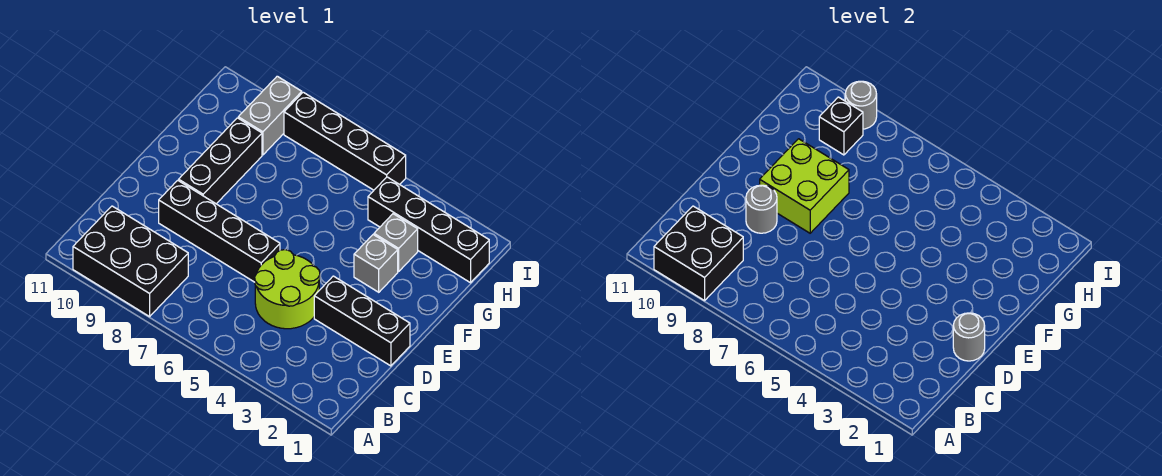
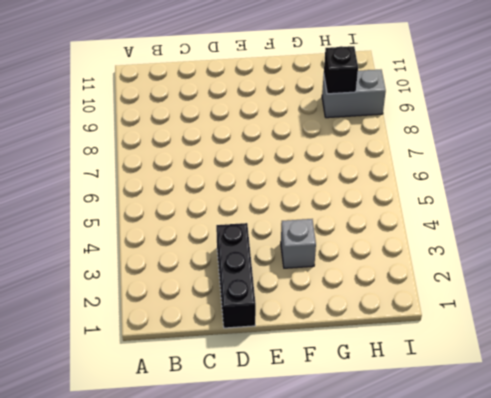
none -> black brick A8:B10 level 1
none -> lime round brick C4:D5 level 1
none -> black brick D6:D9 level 1

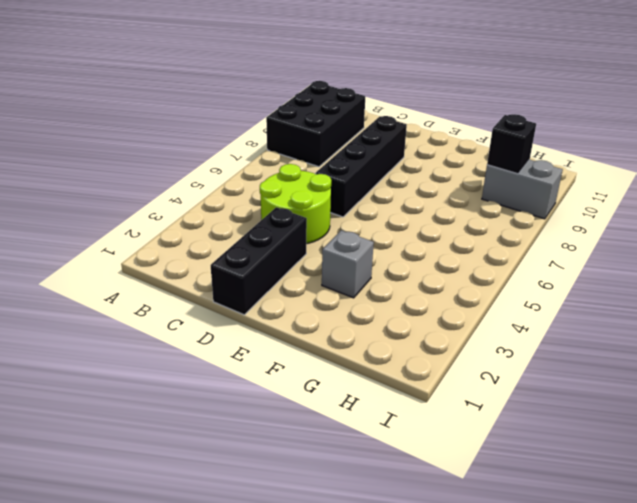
none -> black brick E9:G9 level 1
none -> grey brick G3 level 1
none -> black brick H1:H4 level 1

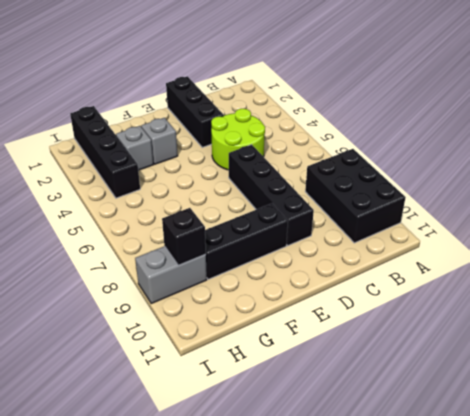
none -> black brick I5:I8 level 1
none -> black brick A9:B10 level 2
none -> grey round brick D1 level 2

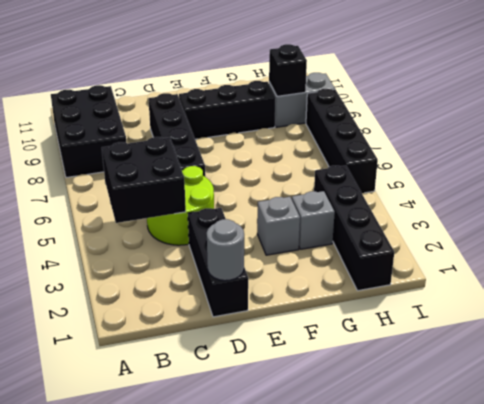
black brick B4:C5 level 2 -> black brick A9:B10 level 2
none -> grey round brick D9 level 2
none -> lime brick E8:F9 level 2
none -> grey round brick I9 level 2

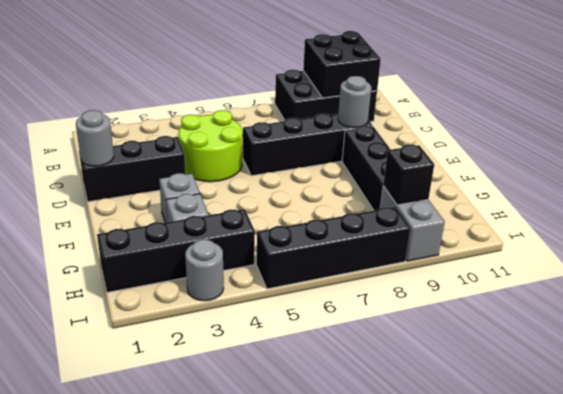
grey round brick I3 level 1 -> grey round brick I9 level 2
none -> lime brick E8:F9 level 2

